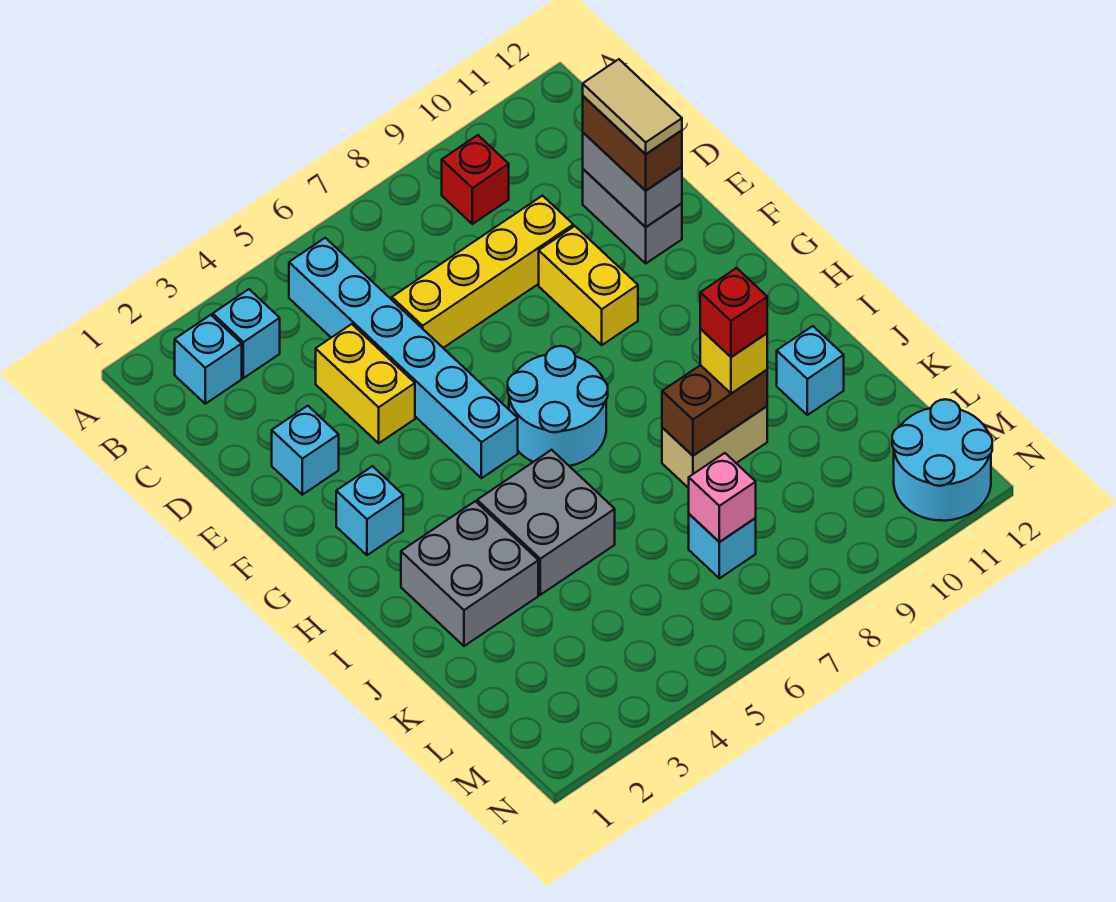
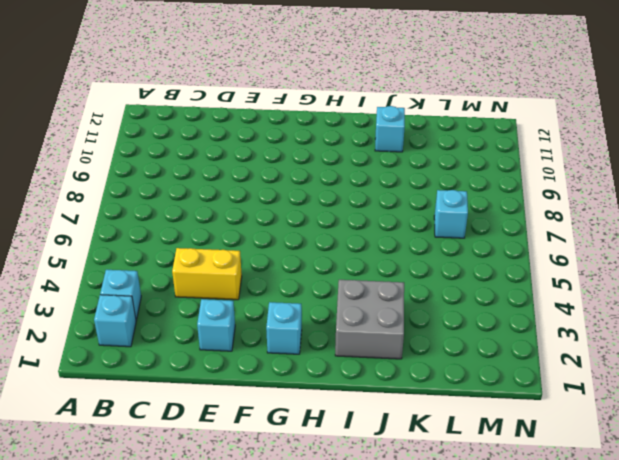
none -> cyan brick B5:G5 level 1
none -> red brick B9 level 1
none -> yellow brick D6:D9 level 1

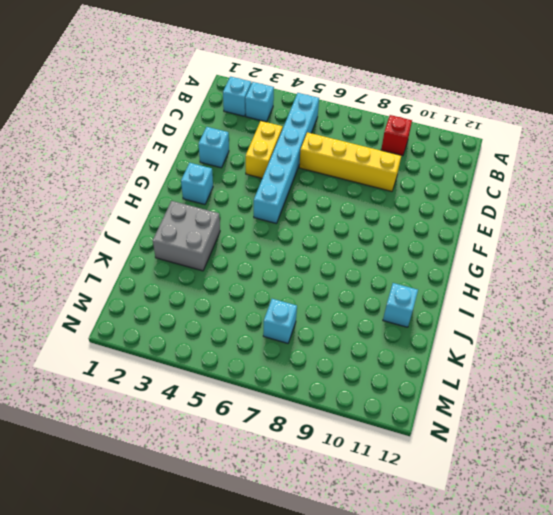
none -> grey brick D11:E11 level 1
none -> yellow brick E9:F9 level 1
none -> cyan round brick G6:H7 level 1

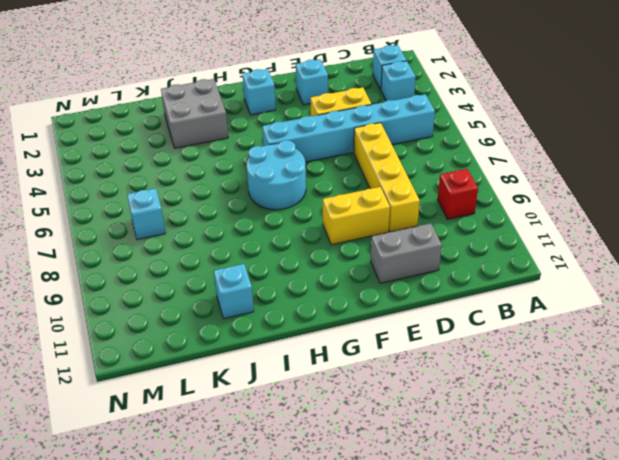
none -> grey brick I4:J5 level 1
none -> tan brick J8:J9 level 1
none -> cyan round brick M11:N12 level 1

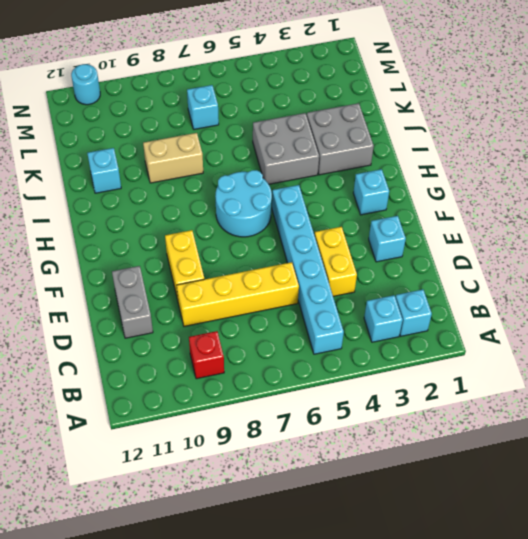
cyan round brick N11 level 1 -> cyan round brick M11:N12 level 1
none -> grey brick D11:E11 level 2
none -> brown brick J8:J9 level 2
none -> pink brick L7 level 2

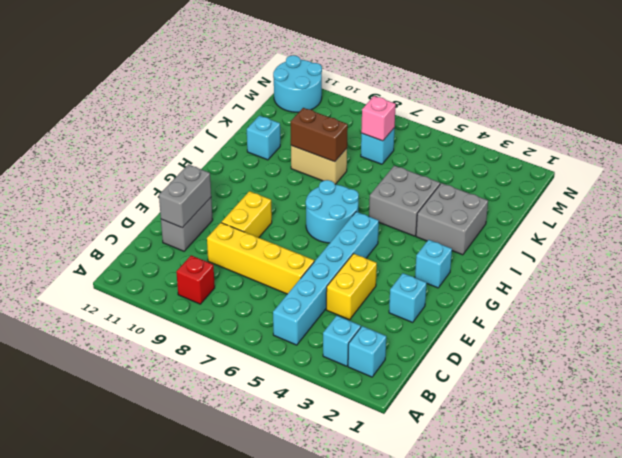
none -> brown brick D11:E11 level 3
none -> yellow brick J9 level 3
none -> tan tile D11:E11 level 4

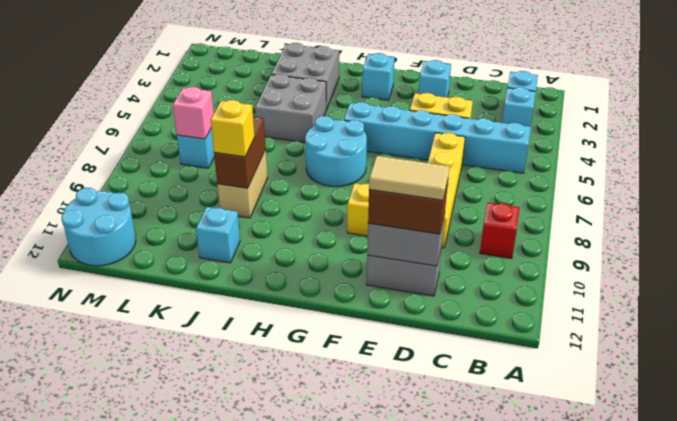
none -> red brick J9 level 4

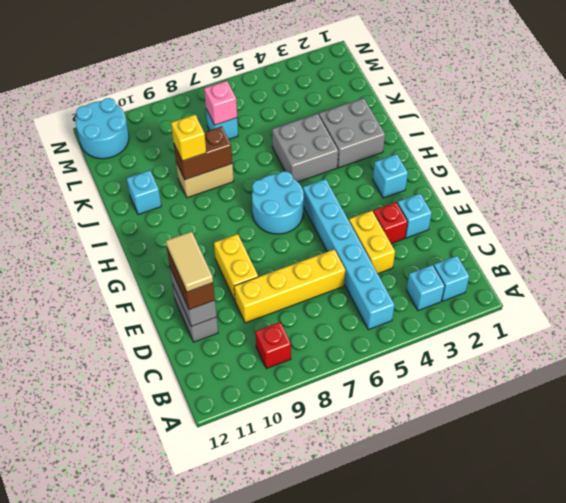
red brick E3 level 1 -> red brick J9 level 4

